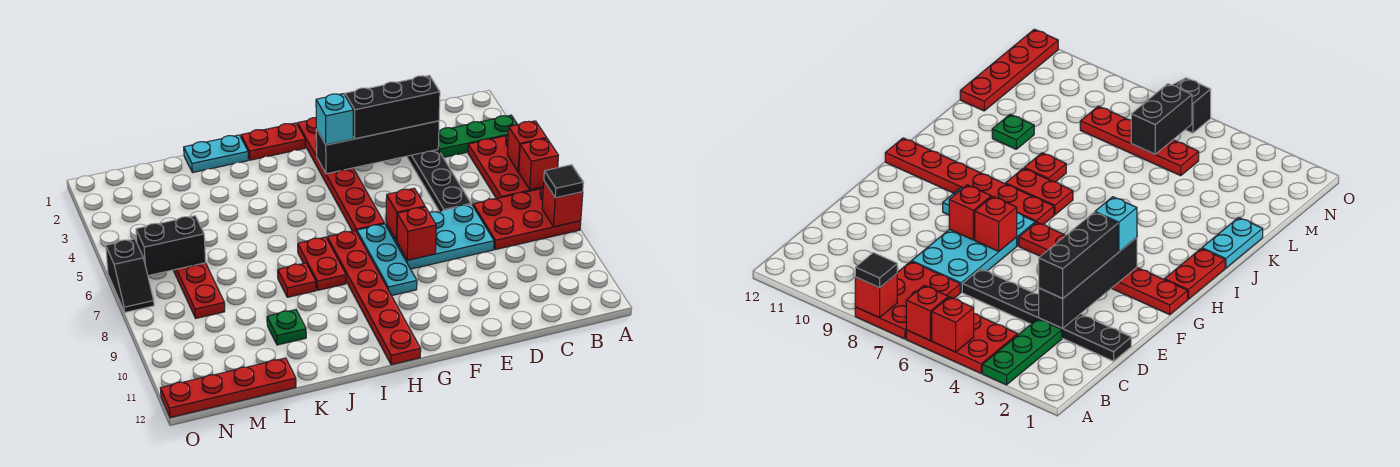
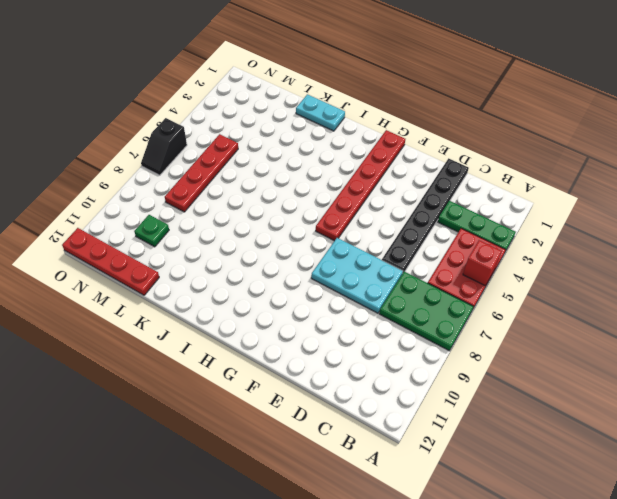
green plate A7:C8 level 1 -> red plate A7:C8 level 1
green plate M10 level 1 -> green plate K10 level 1
none -> cyan plate G7:G9 level 1
none -> red plate H1:I1 level 1
none -> red plate H7:H12 level 1

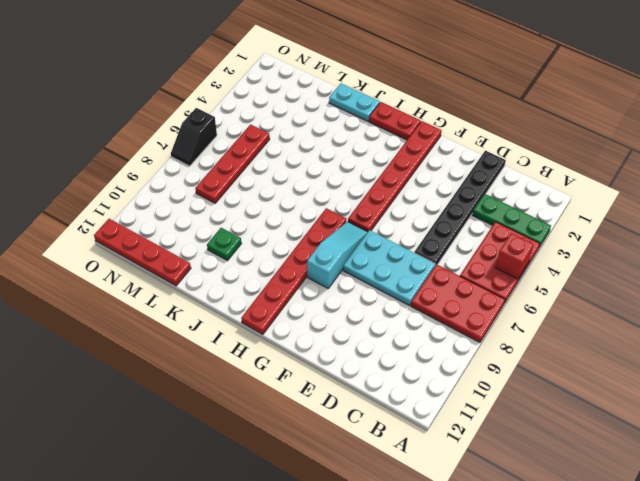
cyan slope G7:G9 level 1 top 9 -> cyan plate G7:G9 level 1
none -> red plate I7:I8 level 1
none -> red plate J8 level 1
none -> red brick A6 level 2

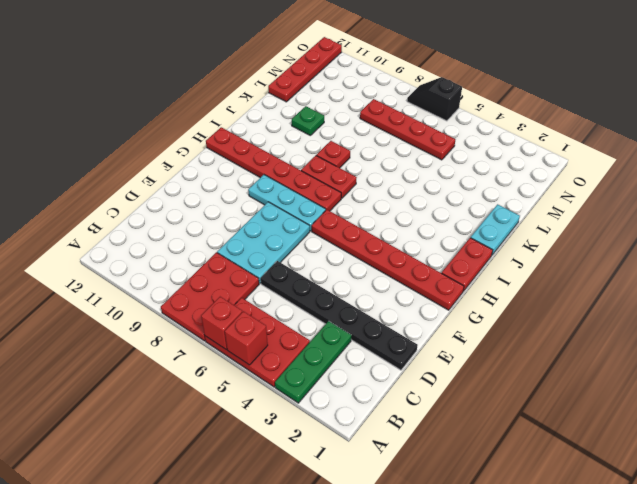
none -> red brick A8 level 2
none -> black brick D3:G3 level 2
none -> red brick F7 level 2

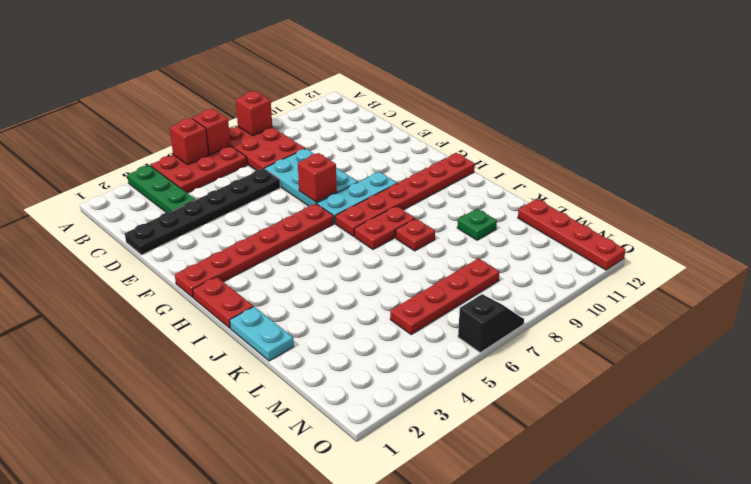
none -> black brick D3:G3 level 2
none -> red brick F8 level 2
none -> black brick M6:N6 level 2

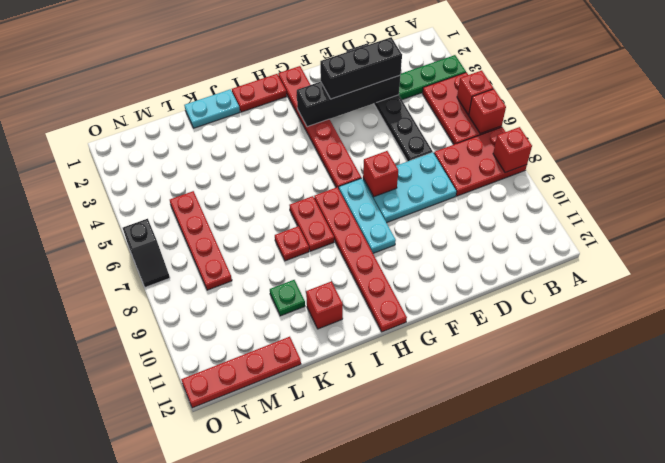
red brick J11 level 1 -> red brick F8 level 2
none -> black brick M6:N6 level 2
none -> black tile A8 level 3
none -> cyan brick G3 level 3

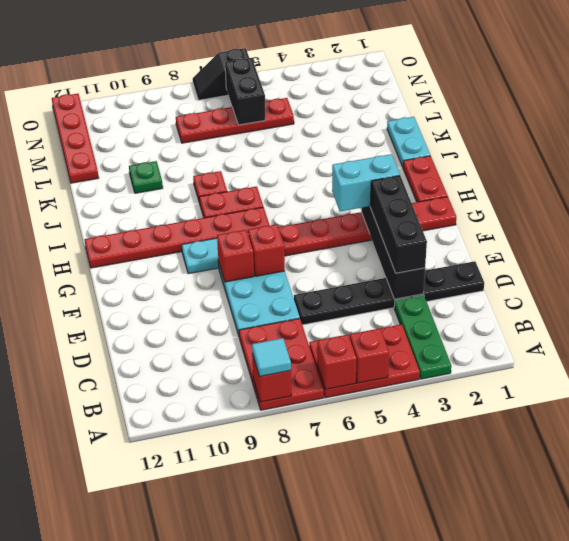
cyan tile A8 level 3 -> black tile A8 level 3
cyan brick G3:G4 level 3 -> cyan brick G3 level 3

